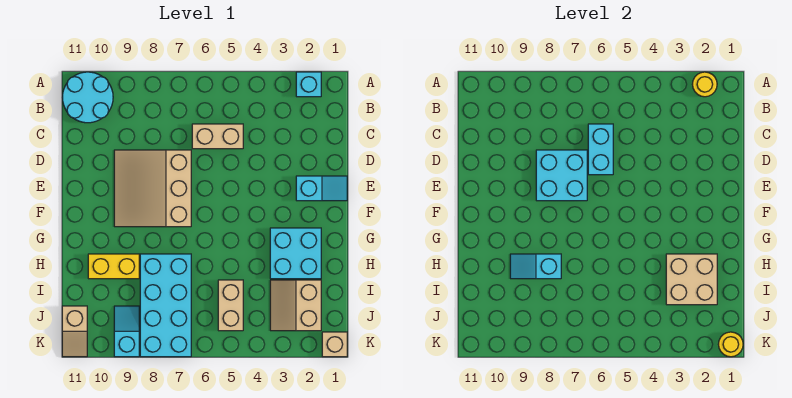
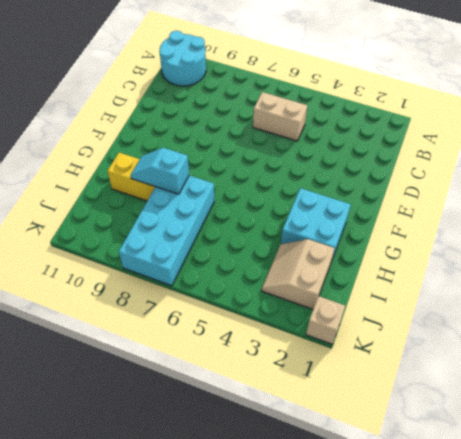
none -> cyan brick A2 level 1
none -> tan slope D7:F9 level 1 top 7
none -> cyan slope E1:E2 level 1 top 2

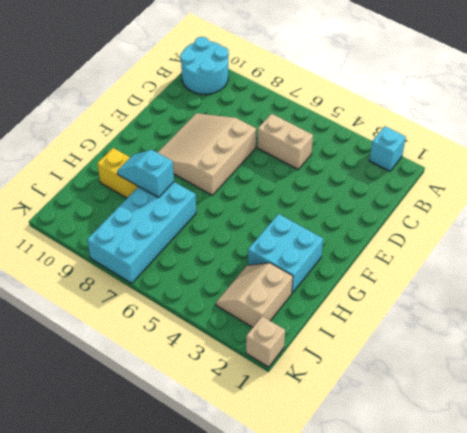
none -> cyan slope E1:E2 level 1 top 2
none -> tan brick I5:J5 level 1
none -> cyan slope J9:K9 level 1 top K

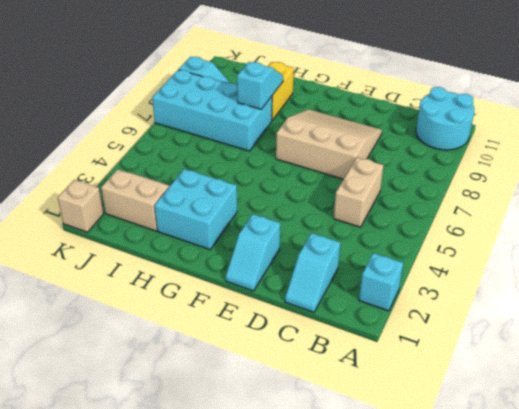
cyan slope C1:C2 level 1 top 2 -> none
none -> tan brick I5:J5 level 1
none -> tan slope J11:K11 level 1 top J
none -> yellow round brick A2 level 2

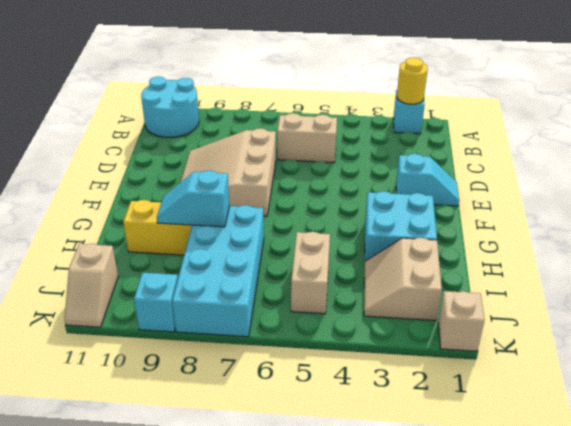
none -> cyan brick C6:D6 level 2
none -> cyan brick D7:E8 level 2
none -> tan brick H2:I3 level 2

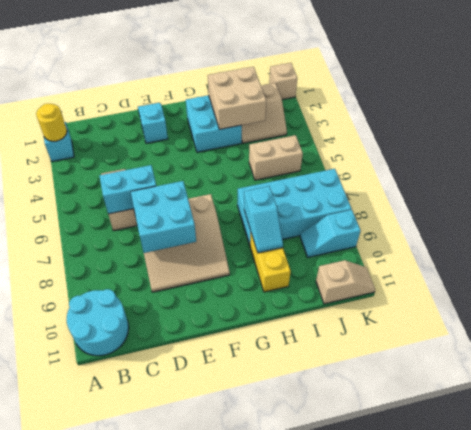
none -> yellow round brick K1 level 2

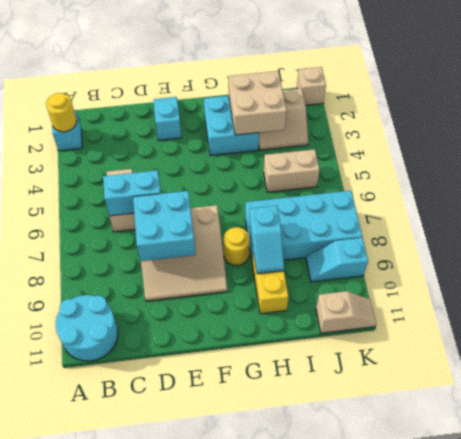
yellow round brick G8 level 1 -> yellow round brick K1 level 2

